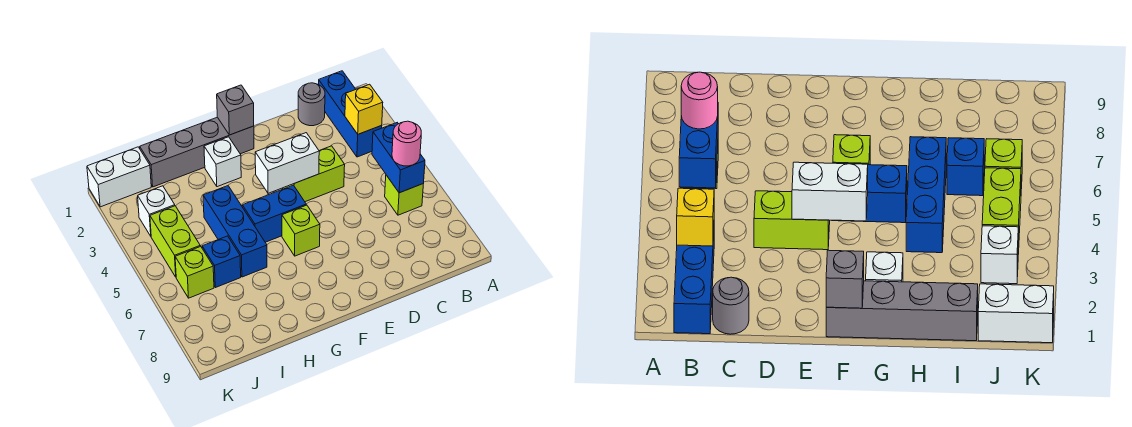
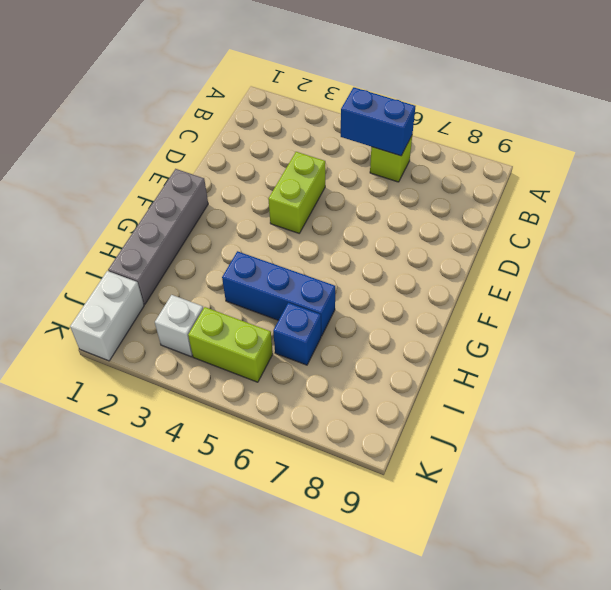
none -> blue brick B1:B3 level 1
none -> grey round brick C1 level 1
none -> blue brick F5:G5 level 1

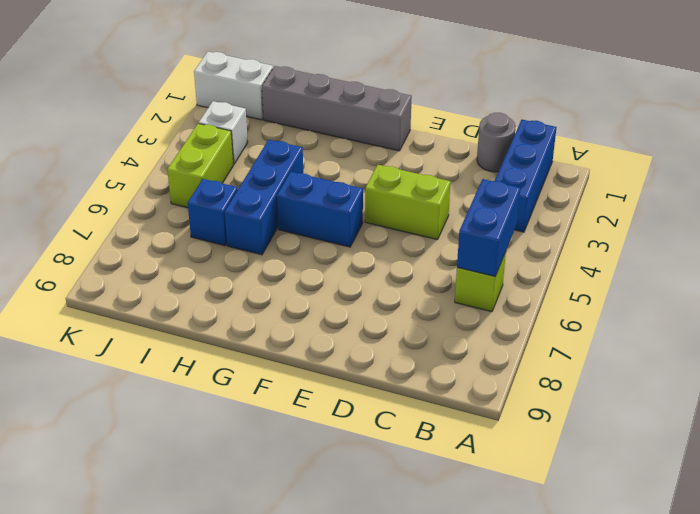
none -> lime brick F6 level 1
none -> white brick G2 level 1
none -> lime brick J6 level 1

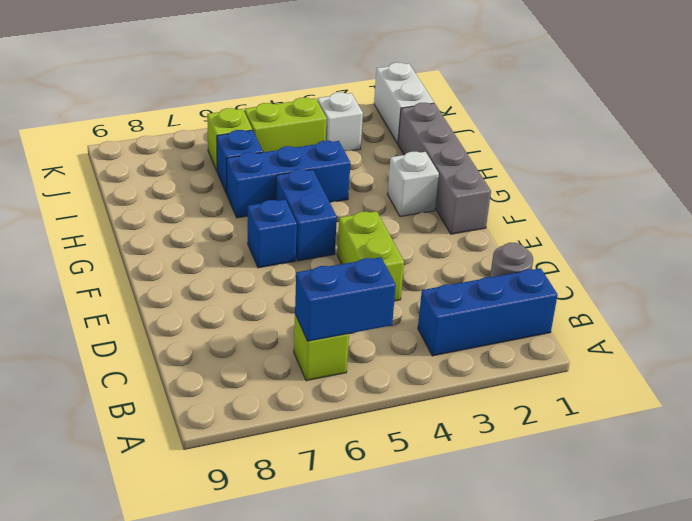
blue brick F6 level 1 -> lime brick F6 level 1
none -> yellow brick B3 level 2
none -> white brick E4:F4 level 2
none -> grey brick F1 level 2

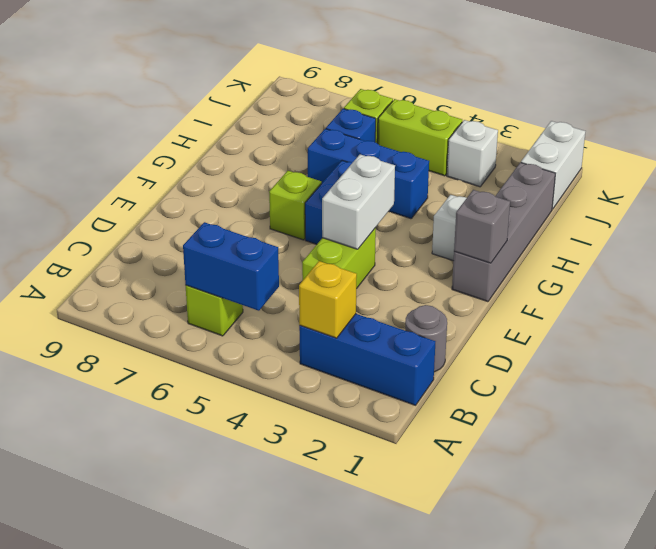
none -> pink round brick B6 level 3

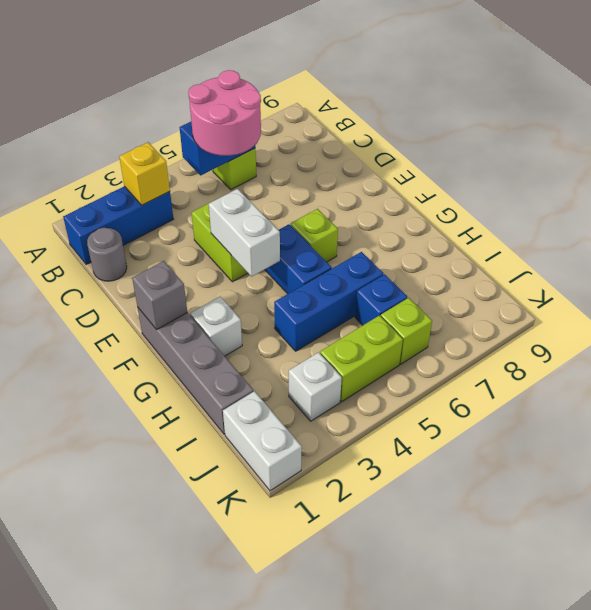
pink round brick B5:C6 level 3 -> pink round brick B6 level 3

